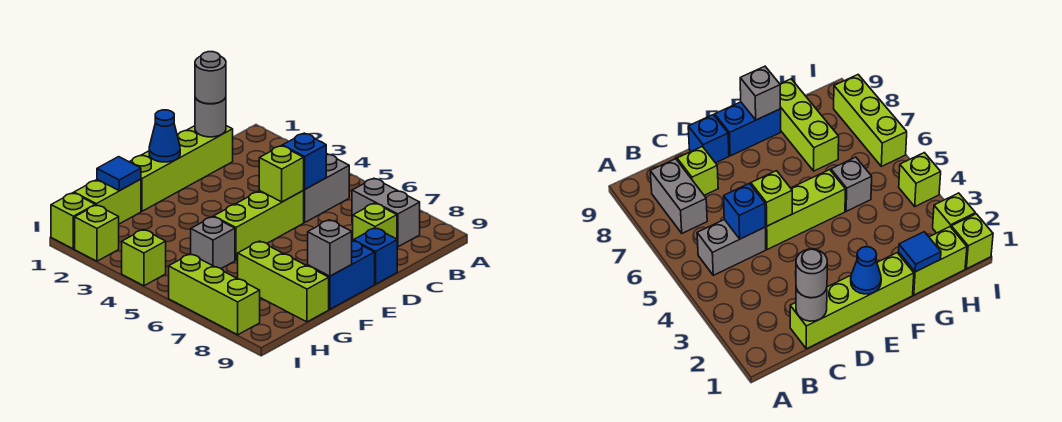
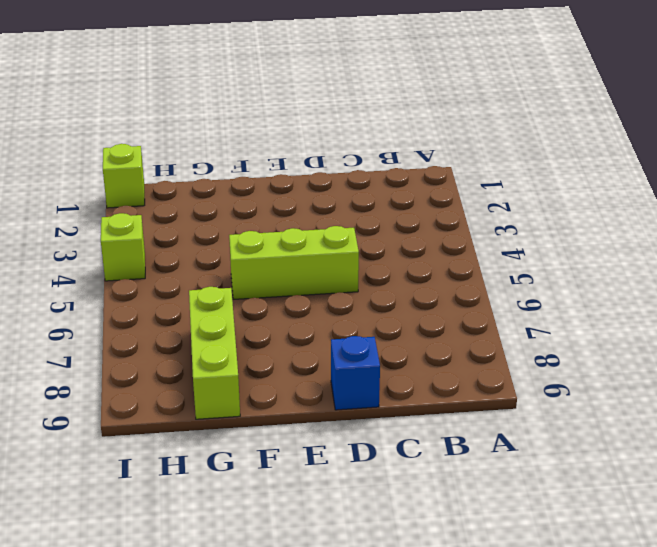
none -> grey brick B5:C5 level 1
none -> grey brick B7:B8 level 1
none -> lime brick C1:F1 level 1

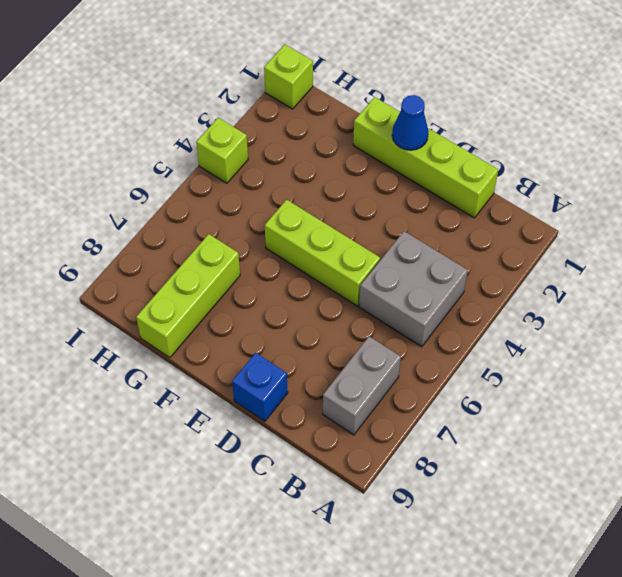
grey brick B4:C5 level 1 -> grey brick B5:C5 level 1
none -> lime brick C8 level 1
none -> blue brick E9:F9 level 1
none -> lime brick G1:H1 level 1

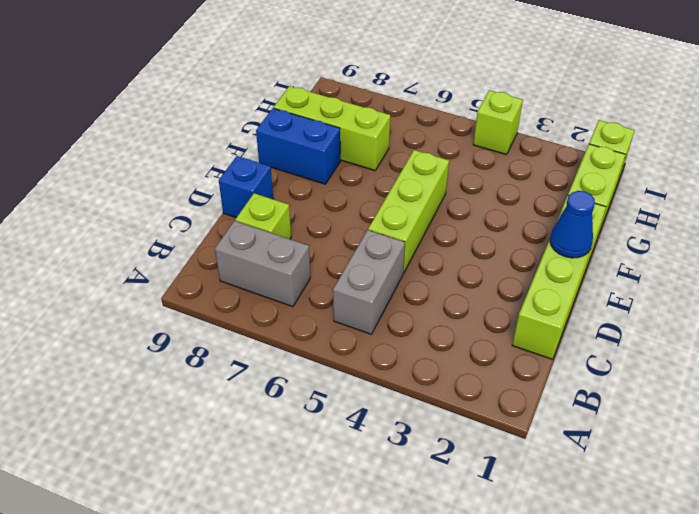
blue brick F8:F9 level 1 -> blue brick E9:F9 level 1
none -> grey brick G5 level 1
none -> lime brick I2 level 1
none -> lime brick I6:I8 level 1

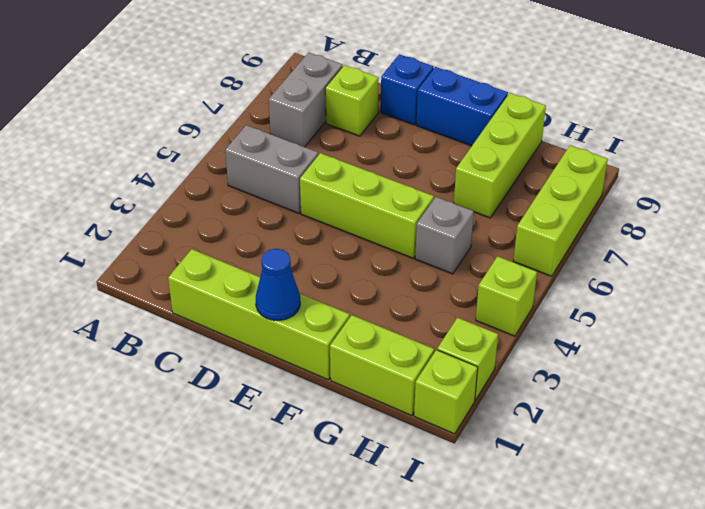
none -> grey round brick C1 level 2
none -> blue brick C5 level 2
none -> lime brick D5 level 2

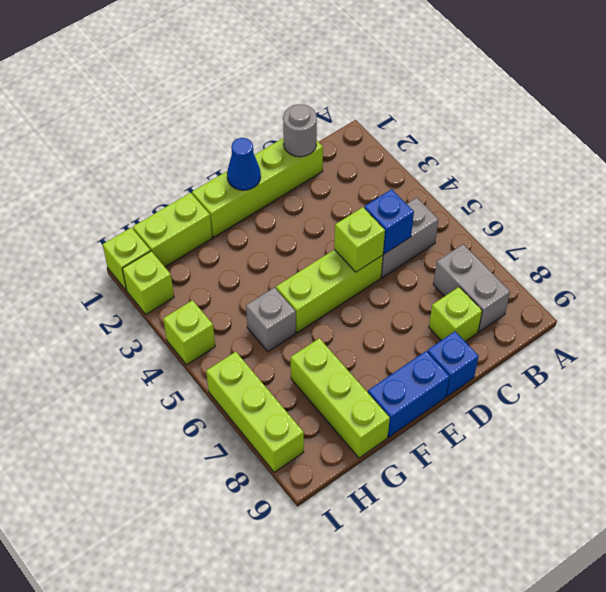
none -> grey brick F9 level 2
none -> blue tile G1 level 2
none -> grey round brick C1 level 3

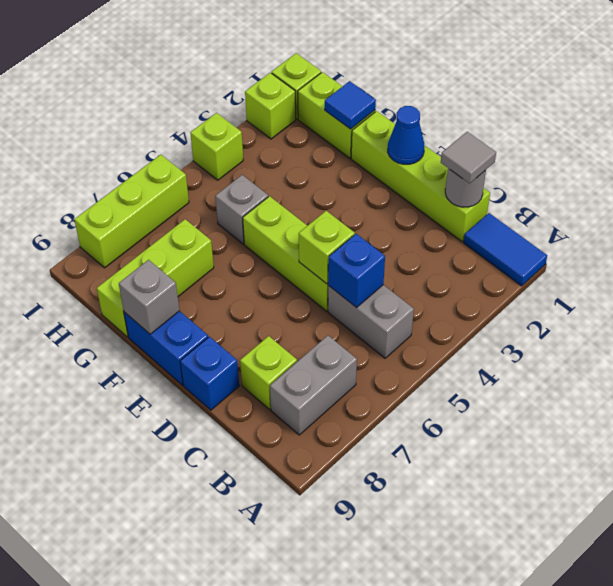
blue tile A1:B1 level 1 -> none
grey tile C1 level 3 -> grey round brick C1 level 3

